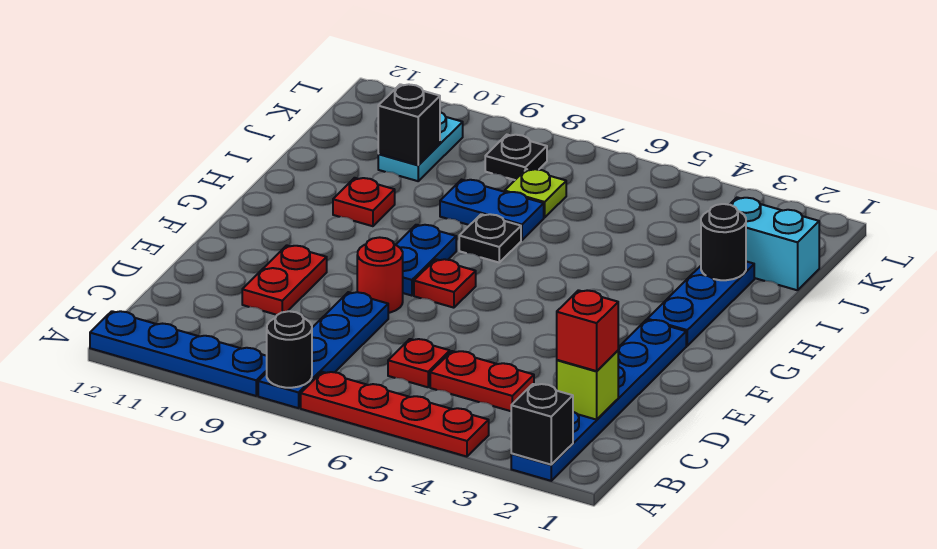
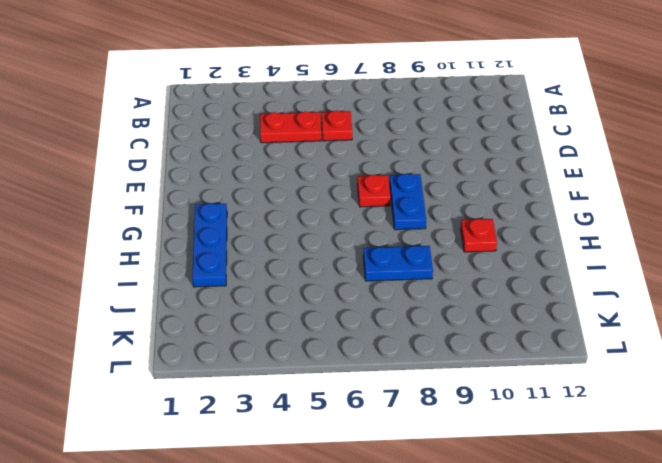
none -> blue plate A2:F2 level 1
none -> red plate A4:A7 level 1
none -> blue plate A8:D8 level 1

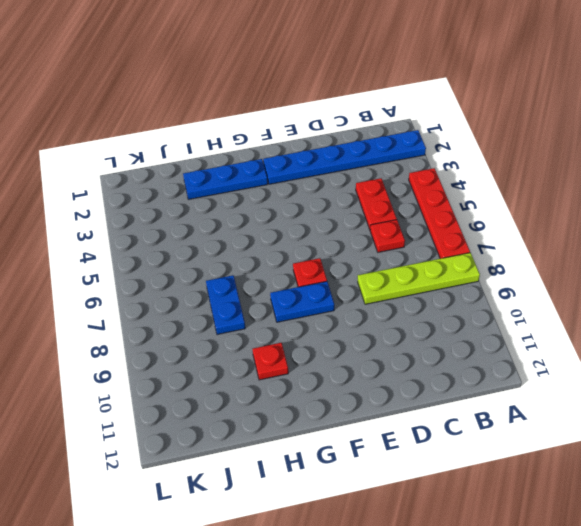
lime plate A8:D8 level 1 -> blue plate A8:D8 level 1
none -> blue plate A9:A12 level 1
none -> red plate D10:E10 level 1
none -> red round brick E8 level 1

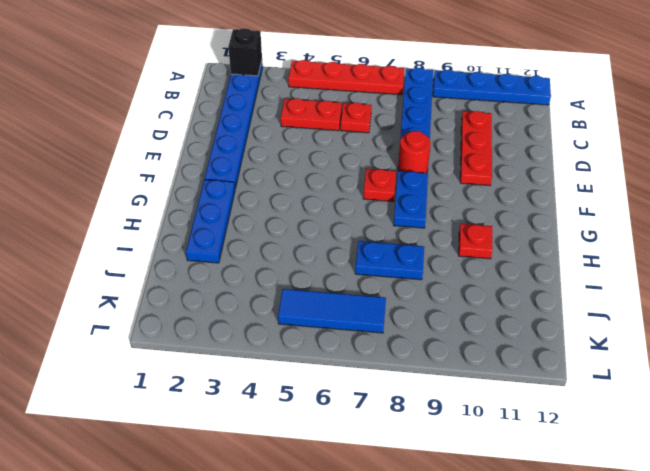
red plate C10:E10 level 1 -> red plate D10:E10 level 1
blue tile K5:K7 level 1 -> none
none -> black plate H7 level 1
none -> cyan brick J1:J2 level 1
none -> lime plate J7 level 1

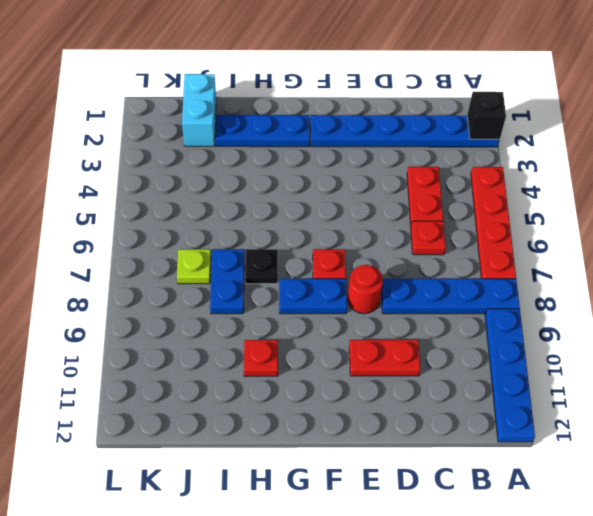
none -> cyan plate J10:K10 level 1
none -> black plate K8 level 1
none -> black round brick A8 level 2

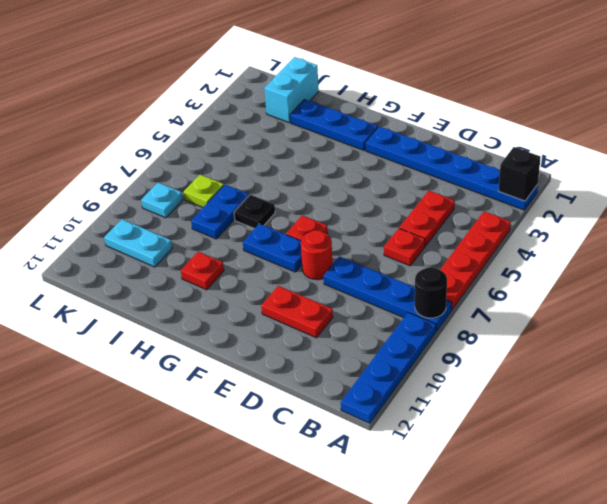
cyan plate K8 level 1 -> black plate K8 level 1
none -> lime brick C2 level 2
none -> black round brick I2 level 2
none -> black brick J10 level 2

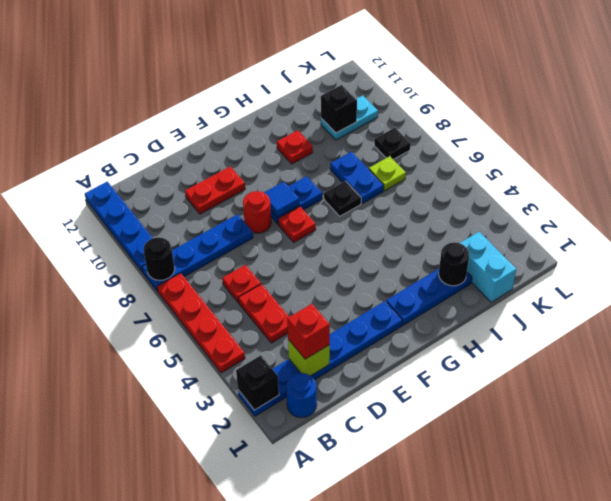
blue round brick B1 level 1 -> none
blue tile F8 level 2 -> none

